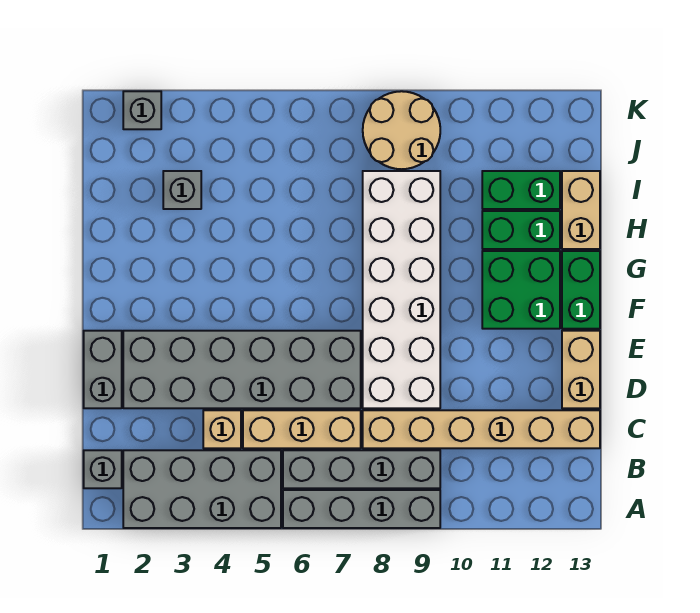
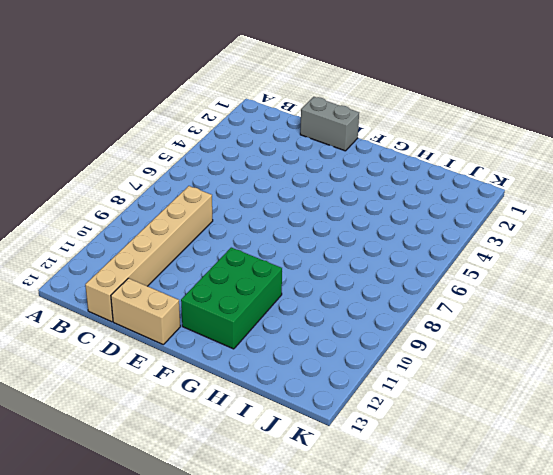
green brick F10:G12 level 1 -> green brick F11:G12 level 1
none -> grey brick A2:B5 level 1
none -> grey brick A6:A9 level 1
none -> grey brick B1 level 1

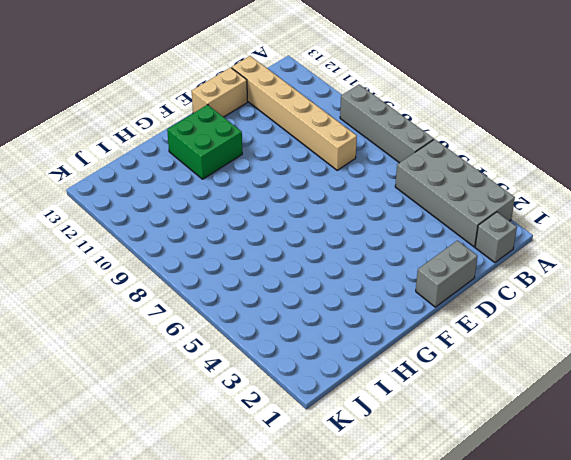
none -> grey brick B6:B9 level 1
none -> tan brick C4 level 1
none -> tan brick C5:C7 level 1

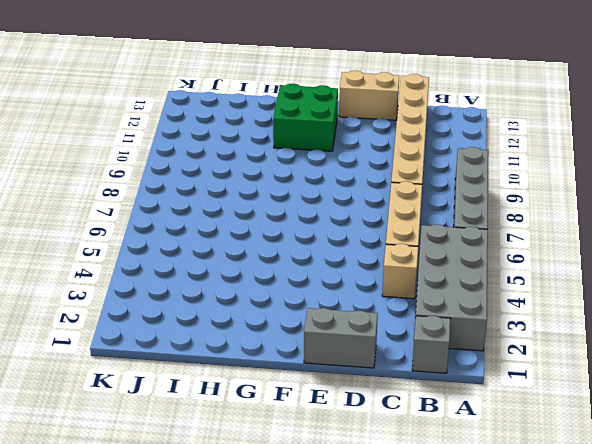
none -> grey brick B6:B9 level 1
none -> grey brick D2:E7 level 1
none -> white brick D8:I9 level 1

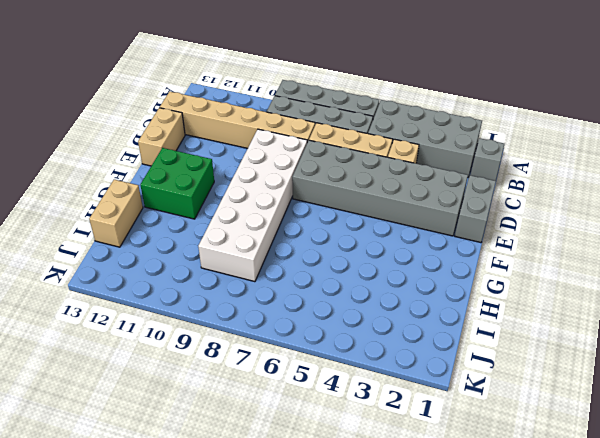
none -> green brick F13:G13 level 1
none -> green brick H11:H12 level 1
none -> grey brick I3 level 1

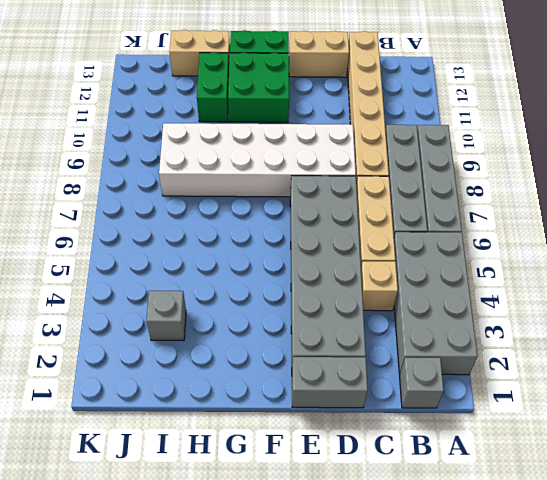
none -> green brick I11:I12 level 1
none -> tan round brick J8:K9 level 1
none -> grey brick K2 level 1

